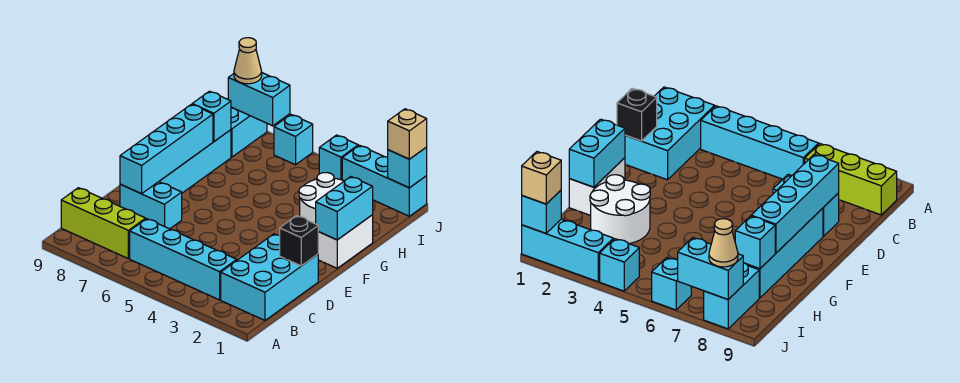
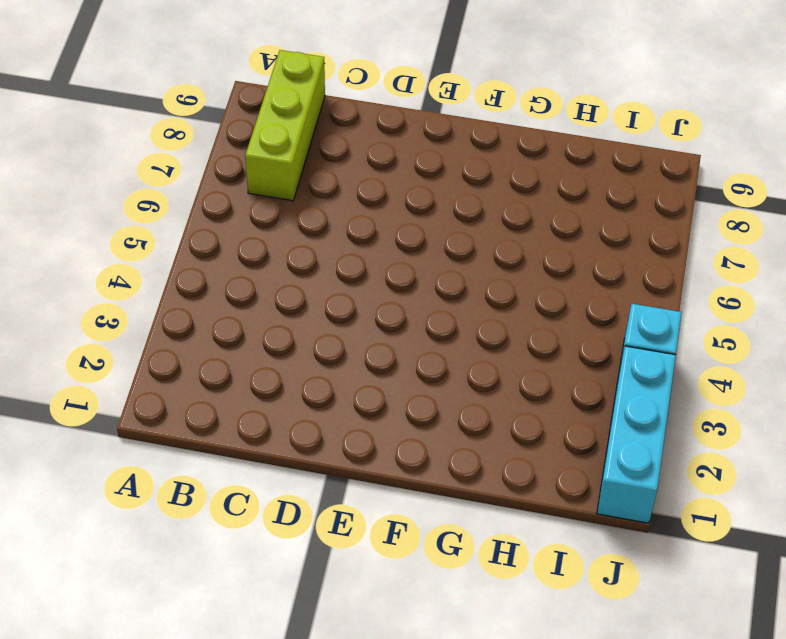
none -> cyan brick B1:D2 level 1
none -> cyan brick B3:B6 level 1
none -> cyan brick D7:D8 level 1

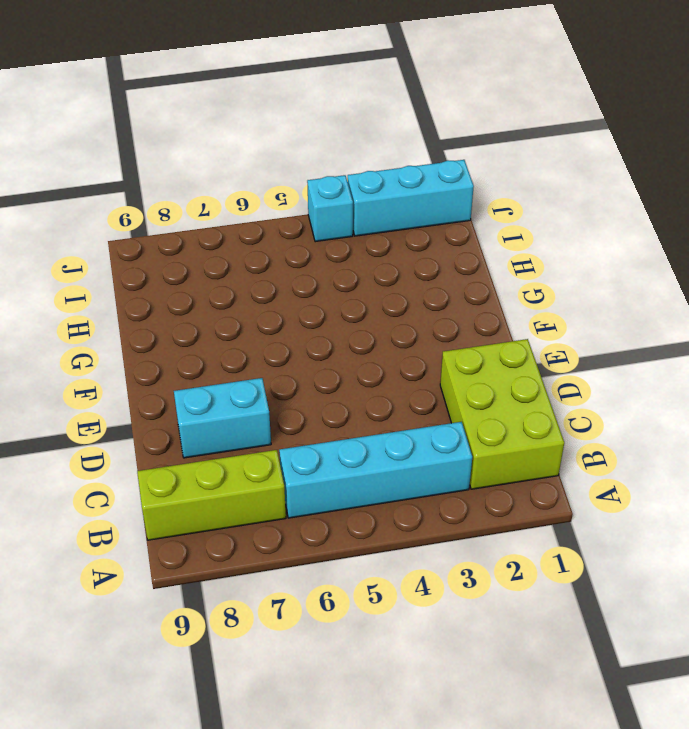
lime brick B1:D2 level 1 -> cyan brick B1:D2 level 1
none -> cyan brick E8:H8 level 1
none -> white brick F1:G1 level 1
none -> white round brick G2:H3 level 1

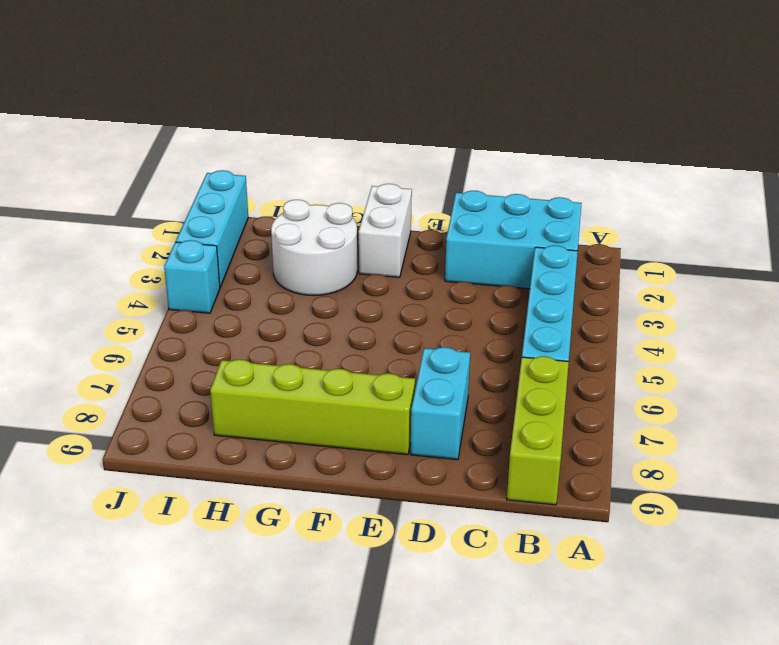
lime brick E8:H8 level 1 -> cyan brick E8:H8 level 1
white brick F1:F2 level 1 -> white brick F1:G1 level 1
none -> cyan brick I8:J8 level 1
none -> cyan brick J6 level 1
none -> black brick D1 level 2

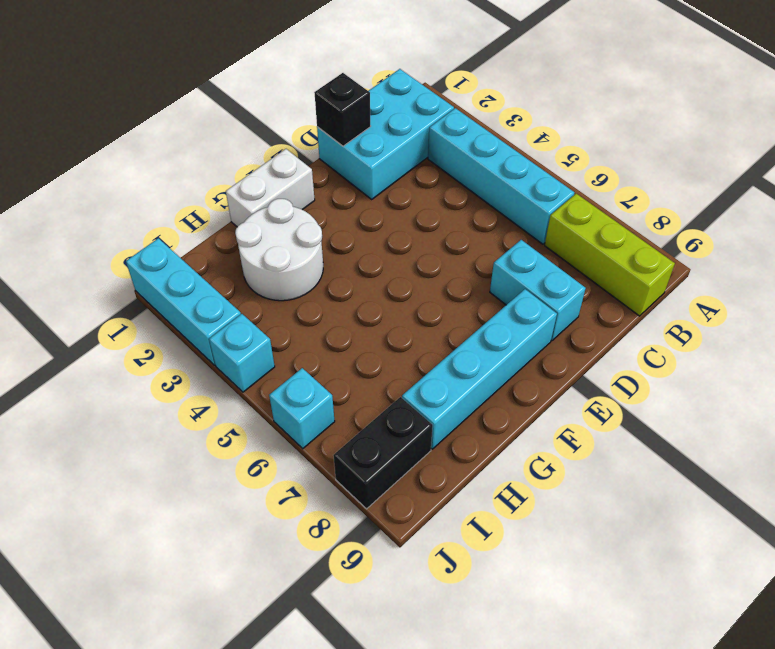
black brick I8:J8 level 1 -> cyan brick I8:J8 level 1
none -> cyan brick D8:G8 level 2
none -> cyan brick F1:G1 level 2
none -> cyan brick H8 level 2

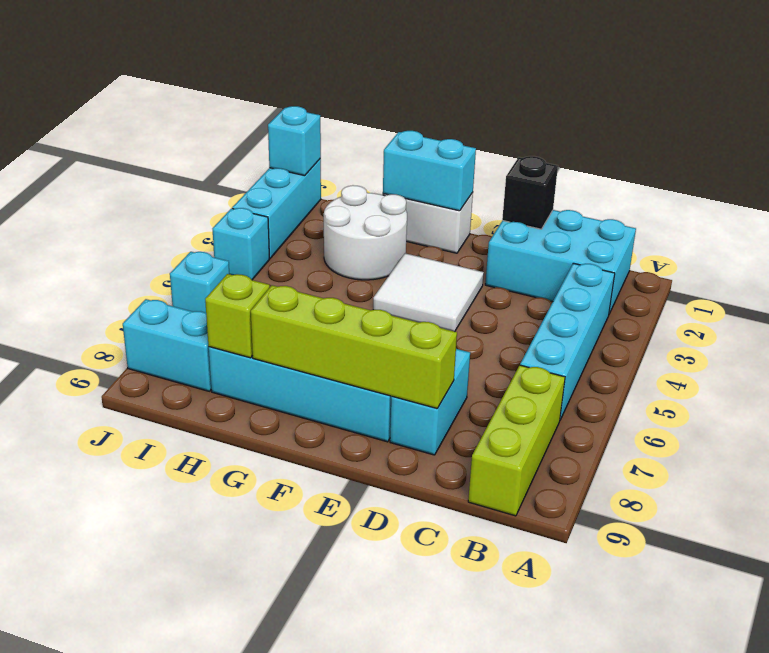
lime brick D8:G8 level 2 -> cyan brick D8:G8 level 2
white tile E3:F4 level 1 -> none
lime brick H8 level 2 -> cyan brick H8 level 2
none -> cyan brick J7:J8 level 2
none -> tan brick J1 level 3
none -> tan cone J8 level 3

